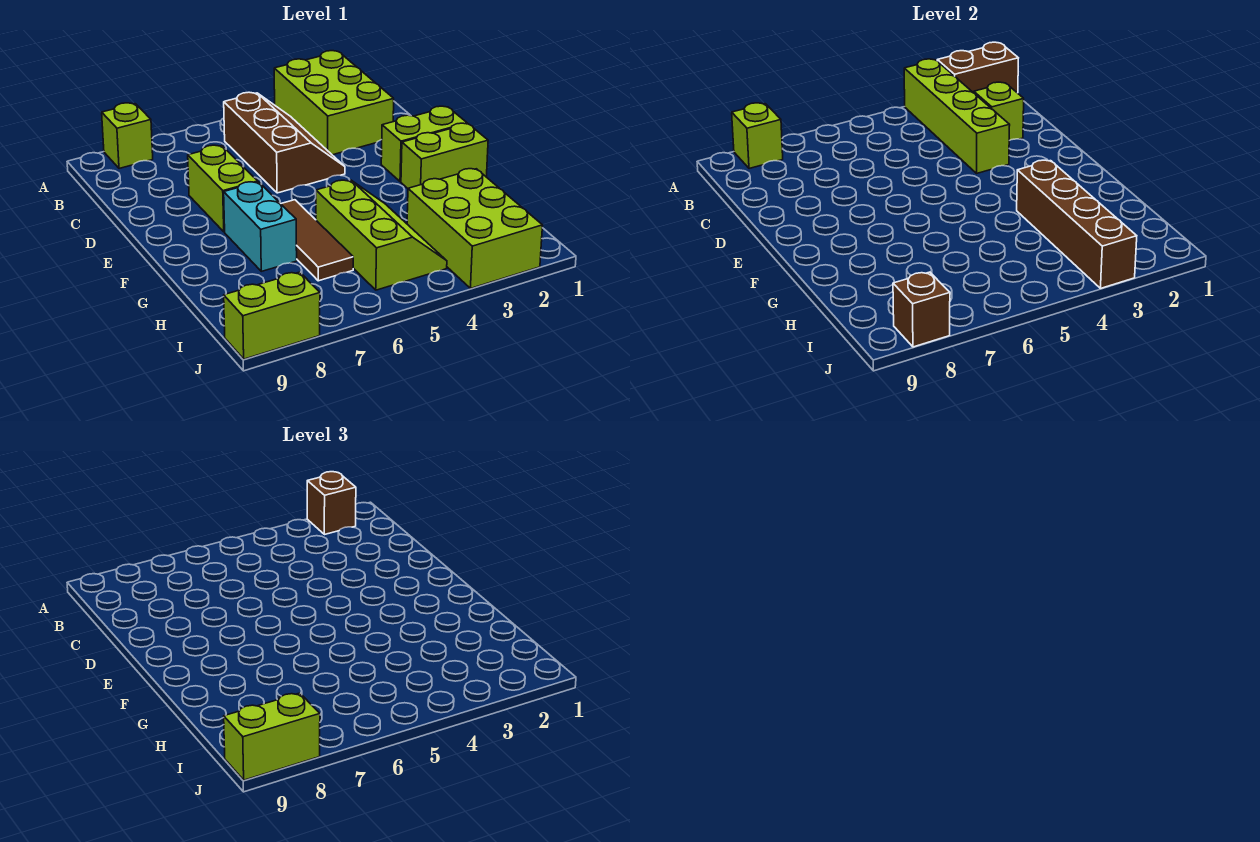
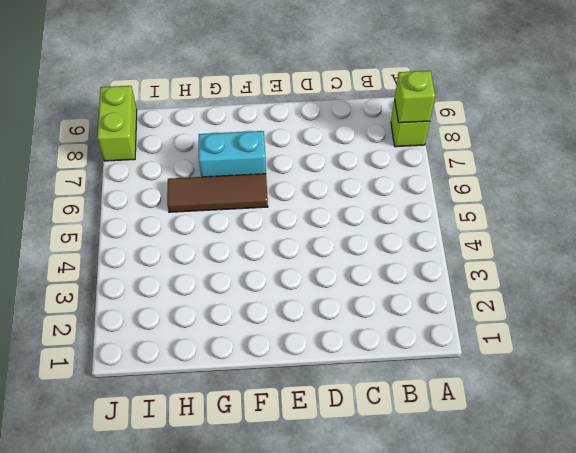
none -> lime brick A2:C3 level 1
none -> brown slope B4:D5 level 1 top 5
none -> lime brick D7:E7 level 1

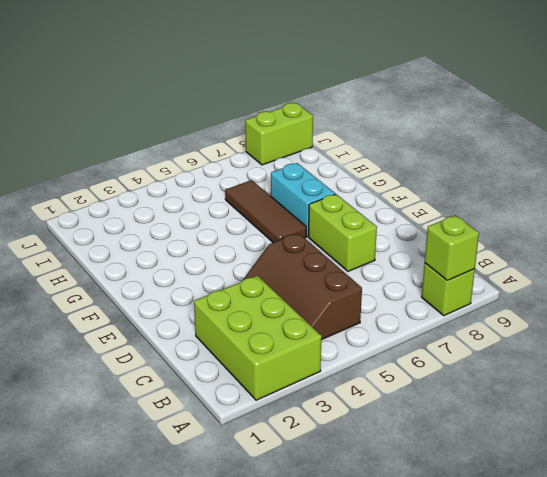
none -> lime brick E1:E2 level 1
none -> lime brick F1:F2 level 1
none -> lime slope G4:I5 level 1 top 5

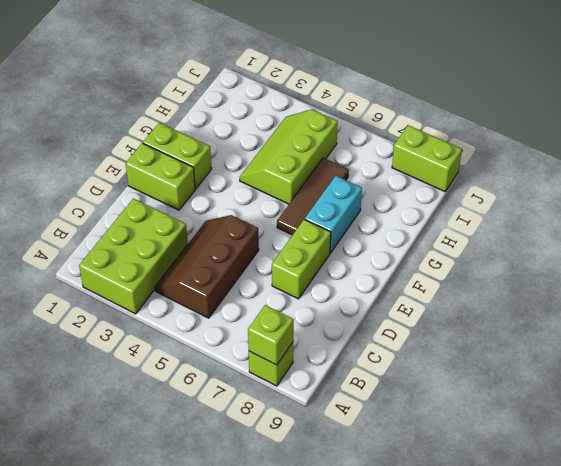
none -> lime brick H2:J3 level 1
none -> brown brick A1:A2 level 2
none -> lime brick A3:D3 level 2

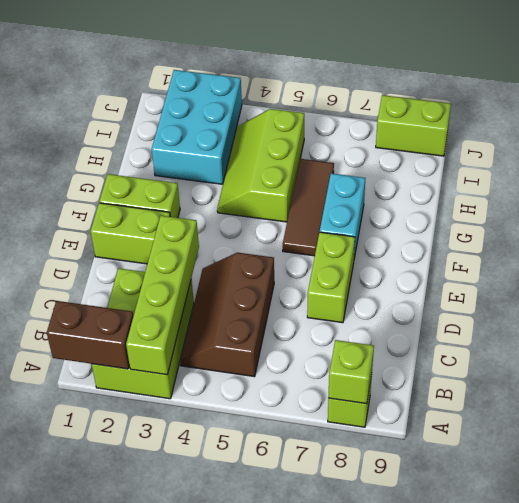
cyan brick H2:J3 level 1 -> lime brick H2:J3 level 1
none -> lime brick C2 level 2
none -> brown brick G3:J3 level 2
none -> brown brick J8 level 2

